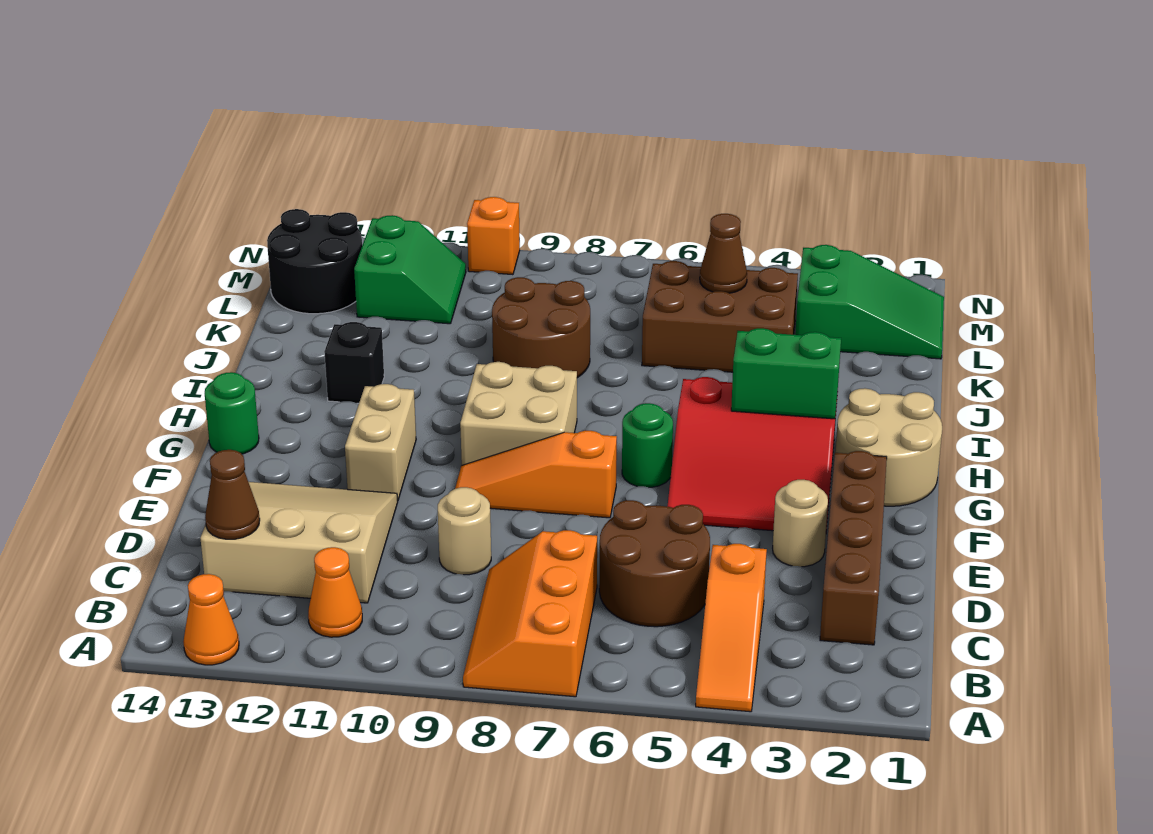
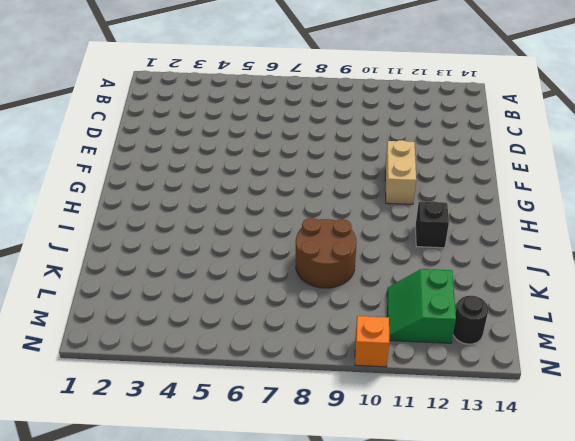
black round brick M13 level 1 -> black round brick L13:M14 level 1
none -> orange slope A4:C4 level 1 top C
none -> orange slope A7:C8 level 1 top 7
none -> orange cone A13 level 1

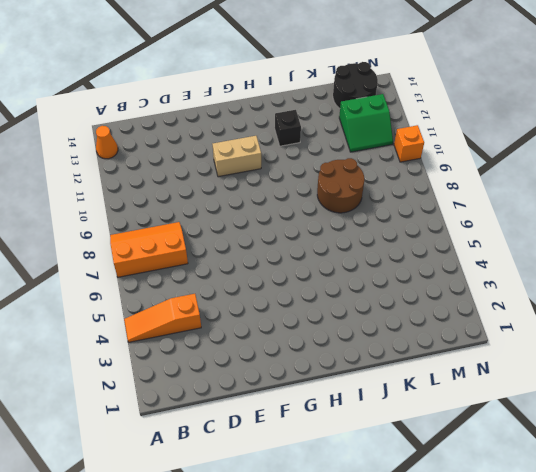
none -> orange cone B11 level 1
none -> brown brick C2:F2 level 1
none -> brown round brick C5:D6 level 1

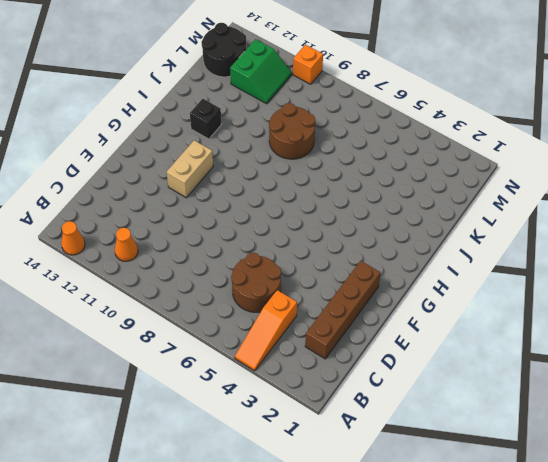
none -> orange slope A7:C8 level 1 top 7
none -> tan slope C11:E13 level 1 top C
none -> tan round brick D9 level 1

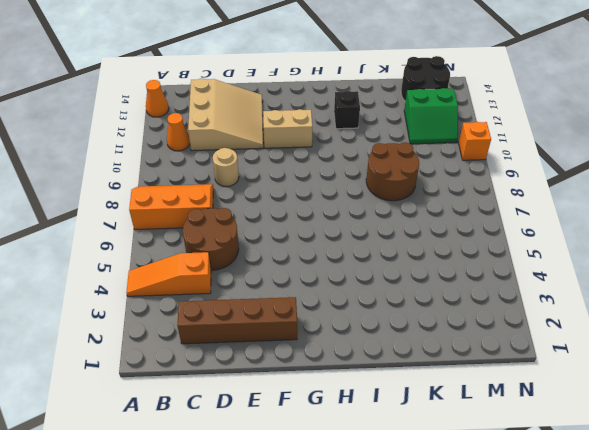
none -> tan round brick E3 level 1
none -> red slope F3:H5 level 1 top H
none -> orange slope F7:F9 level 1 top 7

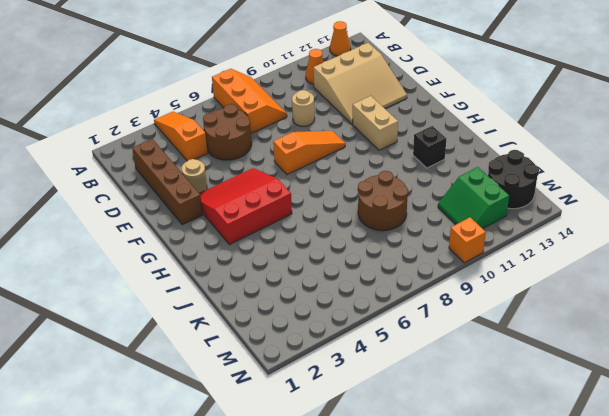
none -> tan round brick G1:H2 level 1
none -> green round brick G6 level 1
none -> tan brick G8:H9 level 1

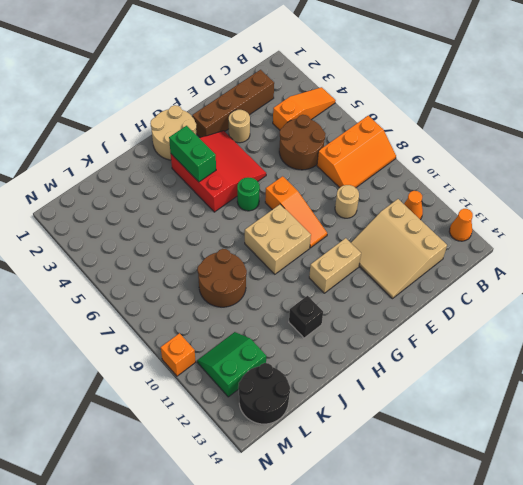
none -> green round brick G14 level 1
none -> brown brick K4:L6 level 1
none -> green slope L1:M3 level 1 top 3

